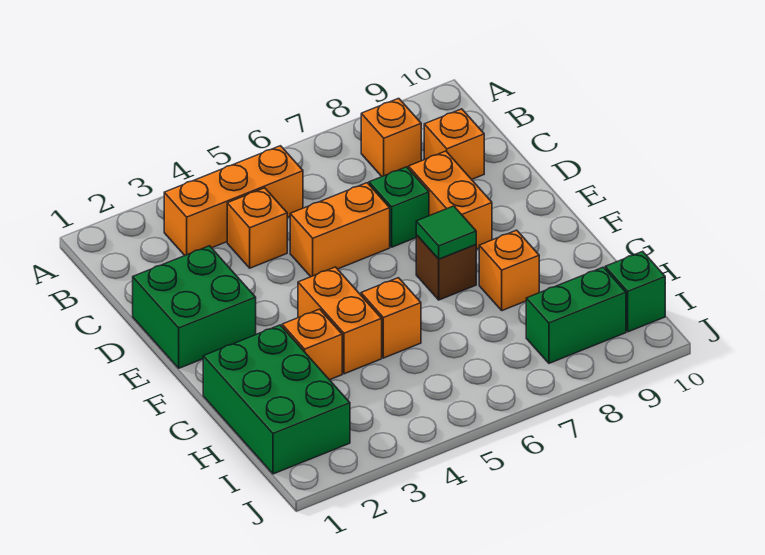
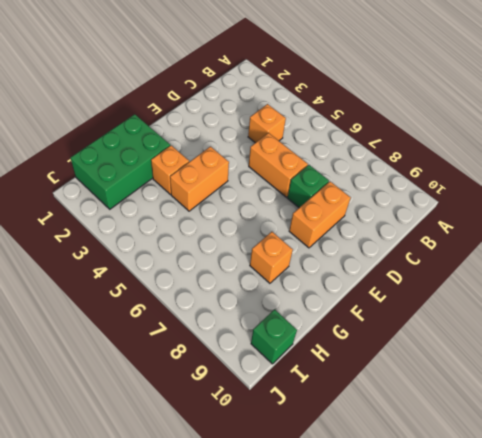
none -> orange brick B3:B5 level 1
none -> orange brick B8 level 1
none -> orange brick C9 level 1

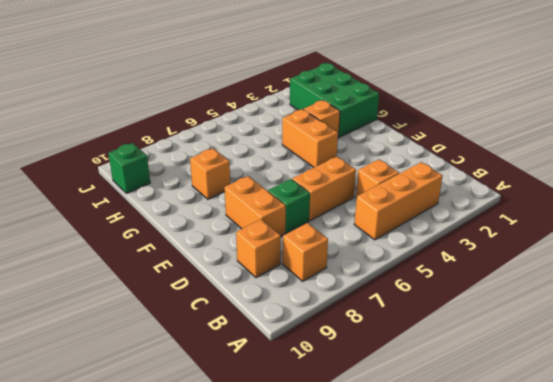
none -> green brick D1:E2 level 1
none -> brown brick F7 level 1
none -> orange brick G5 level 1

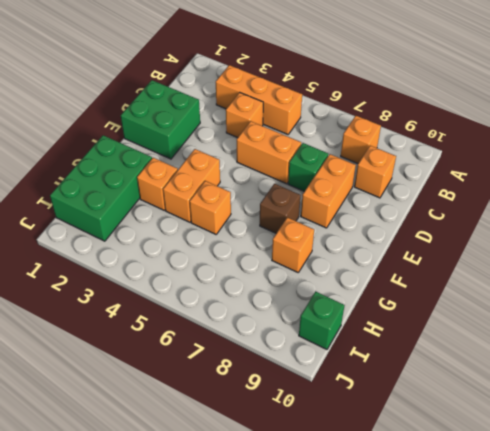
none -> green brick I8:I9 level 1
none -> green tile F7 level 2

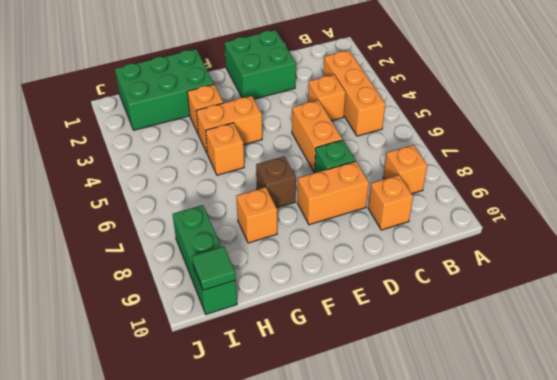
green tile I10 level 2 -> green tile F7 level 2

